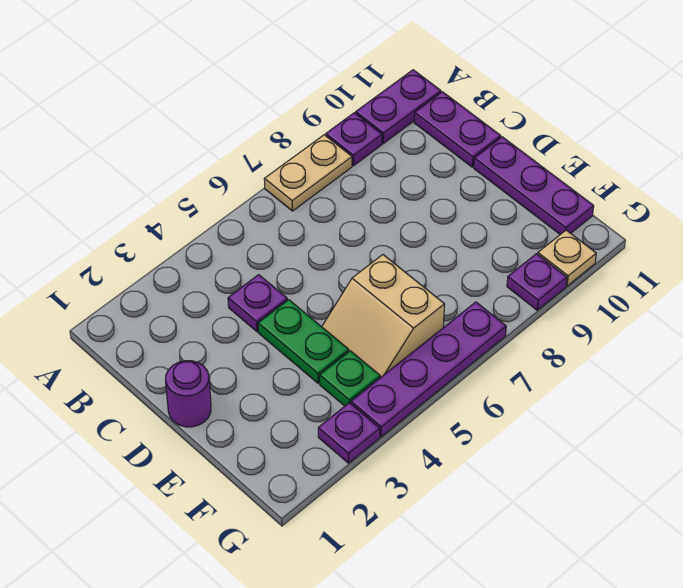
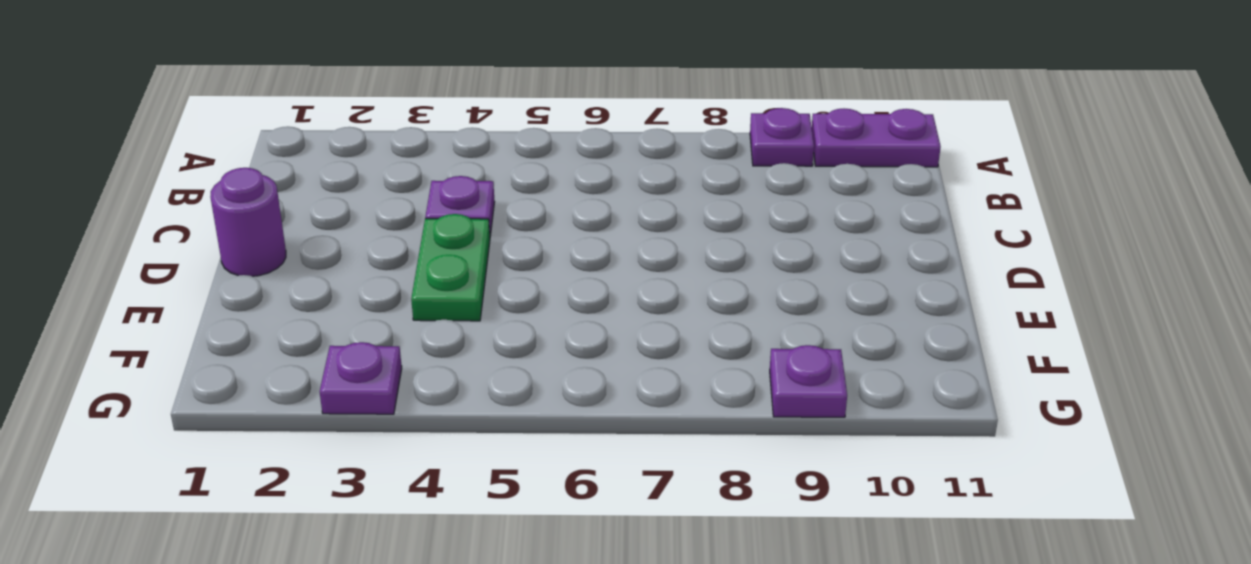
none -> tan plate A7:A8 level 1
none -> purple plate B11:C11 level 1
none -> purple plate D11:F11 level 1

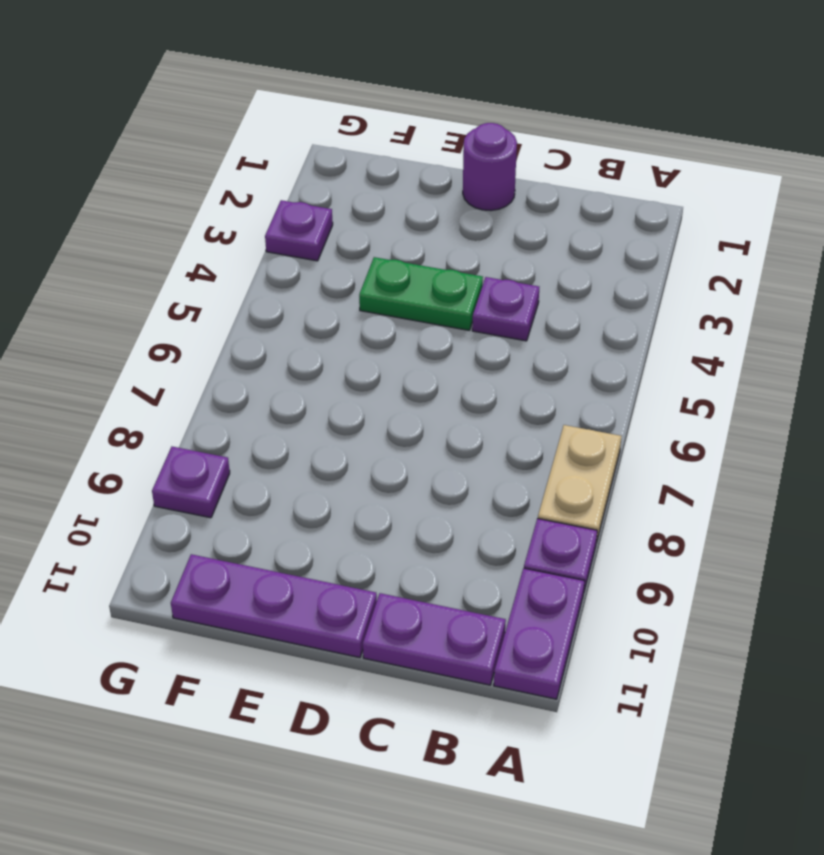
none -> tan slope E5:F6 level 1 top 6
none -> green plate F4 level 1
none -> purple plate G4:G7 level 1

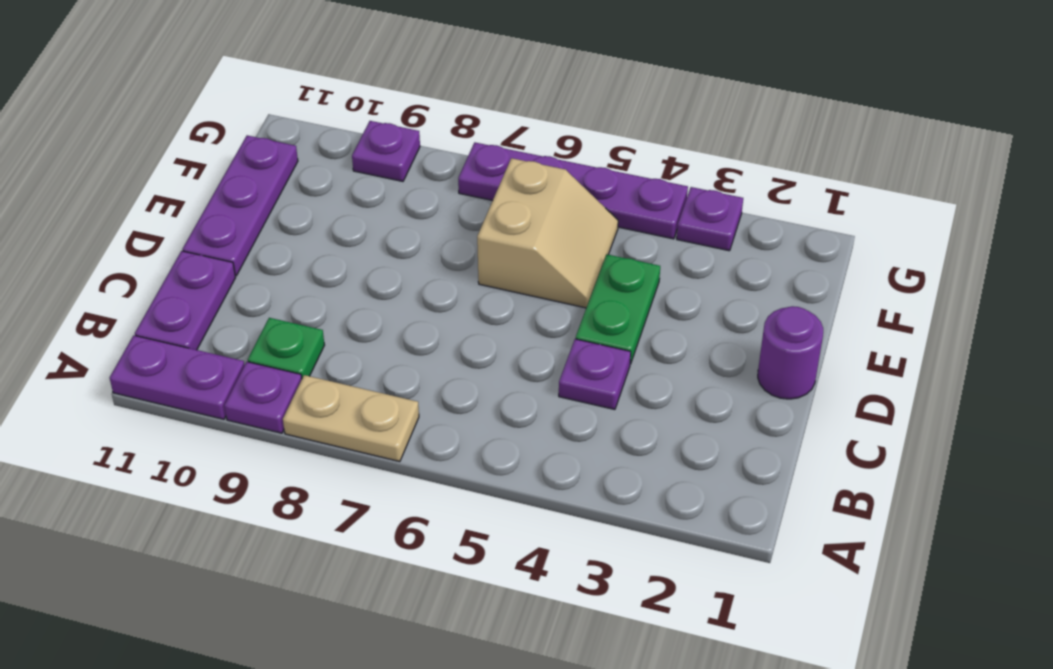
green plate B9 level 1 -> green plate F4 level 1
none -> tan plate G10 level 1

